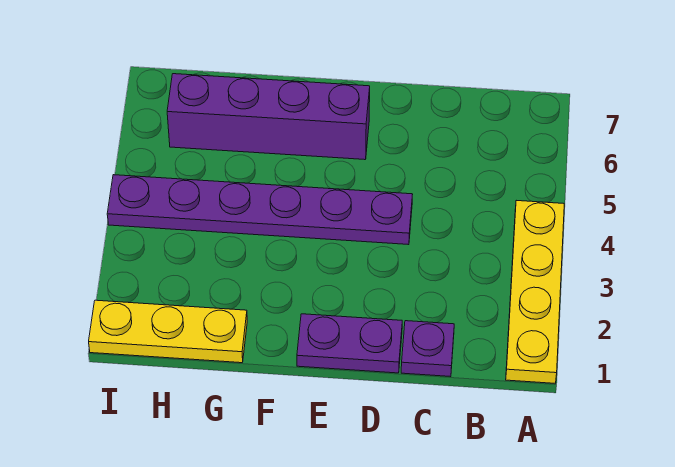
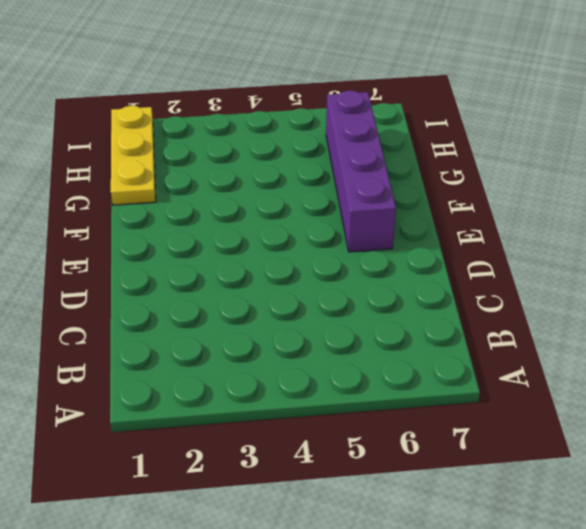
none -> yellow plate A1:A4 level 1
none -> purple plate C1 level 1

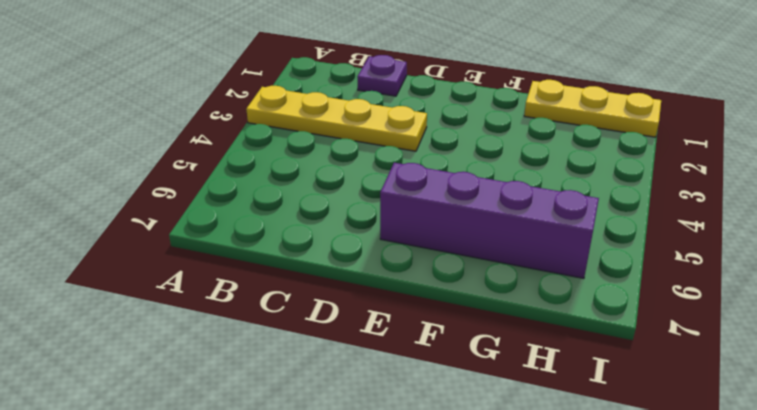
yellow plate A3:D3 level 1 -> yellow plate A1:A4 level 1
none -> purple plate D1:E1 level 1
none -> purple plate D4:I4 level 1

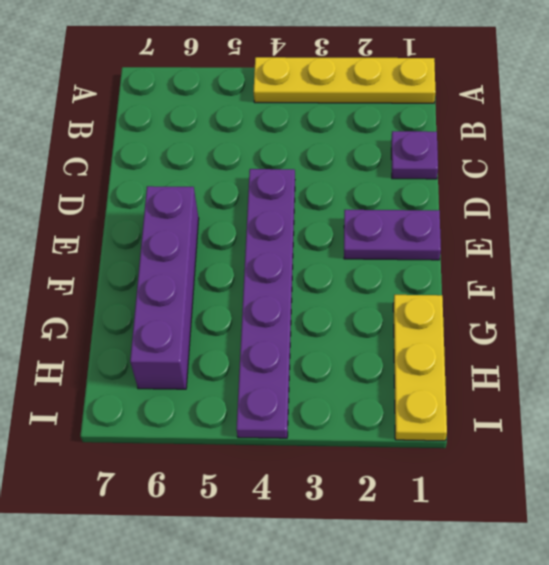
purple plate E1:E2 level 1 -> purple plate D1:E1 level 1

